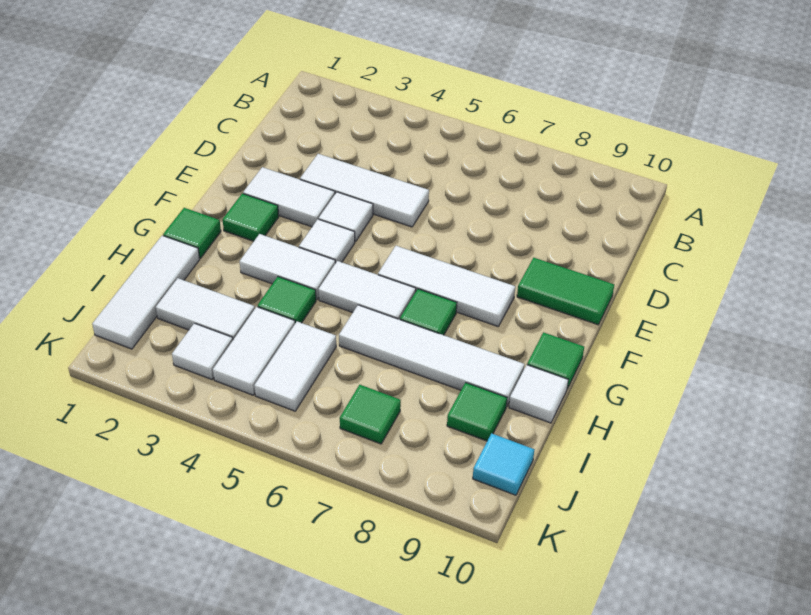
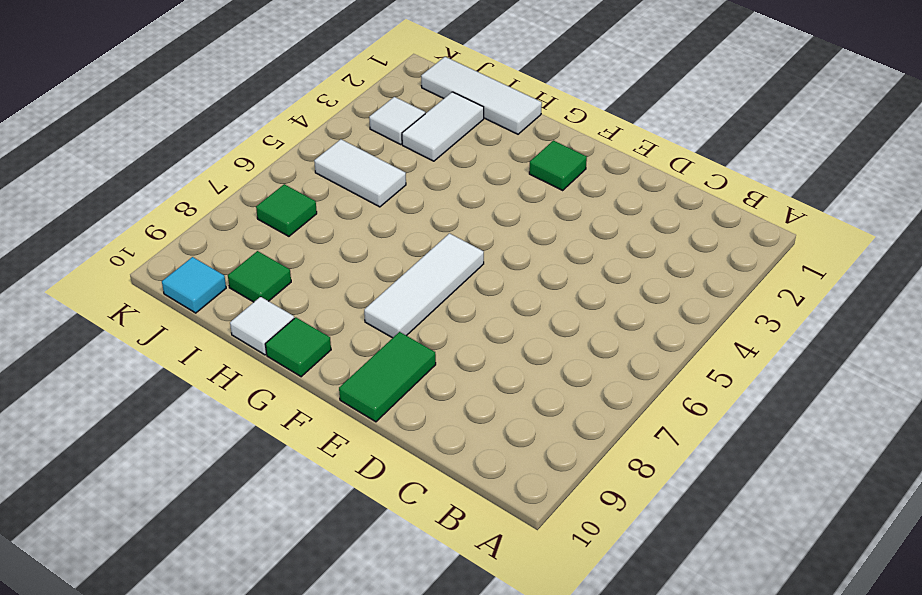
none -> white tile D3:D5 level 1
none -> white tile E2:E3 level 1
none -> white tile E4 level 1

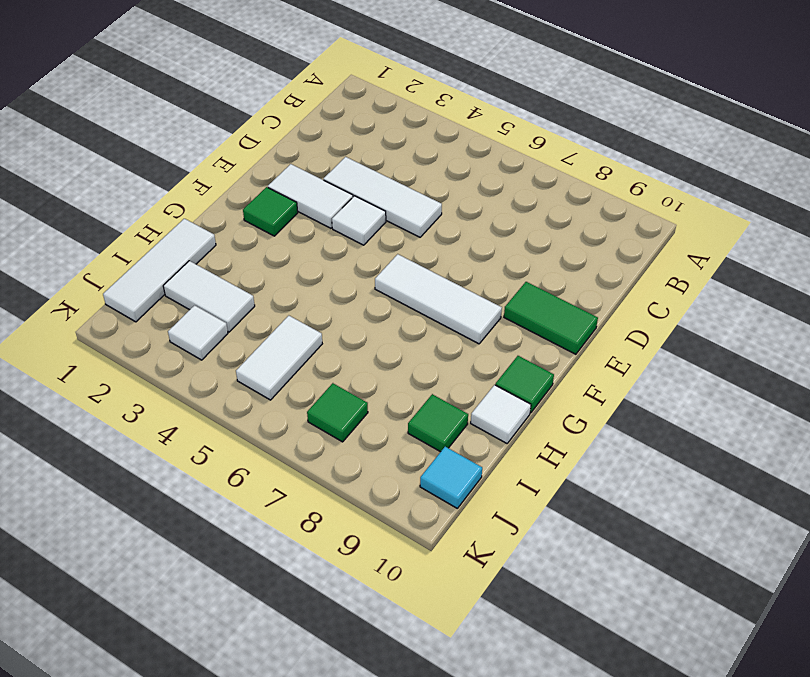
none -> white tile F4 level 1
none -> green tile G1 level 1
none -> white tile G3:G4 level 1

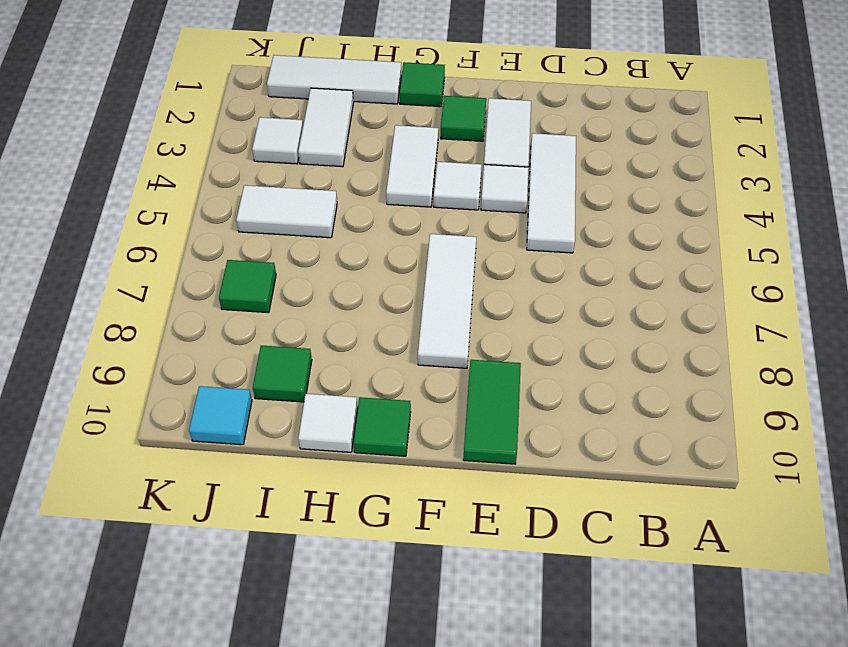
none -> white tile G5:G6 level 1
none -> green tile G7 level 1
none -> green tile H4 level 1

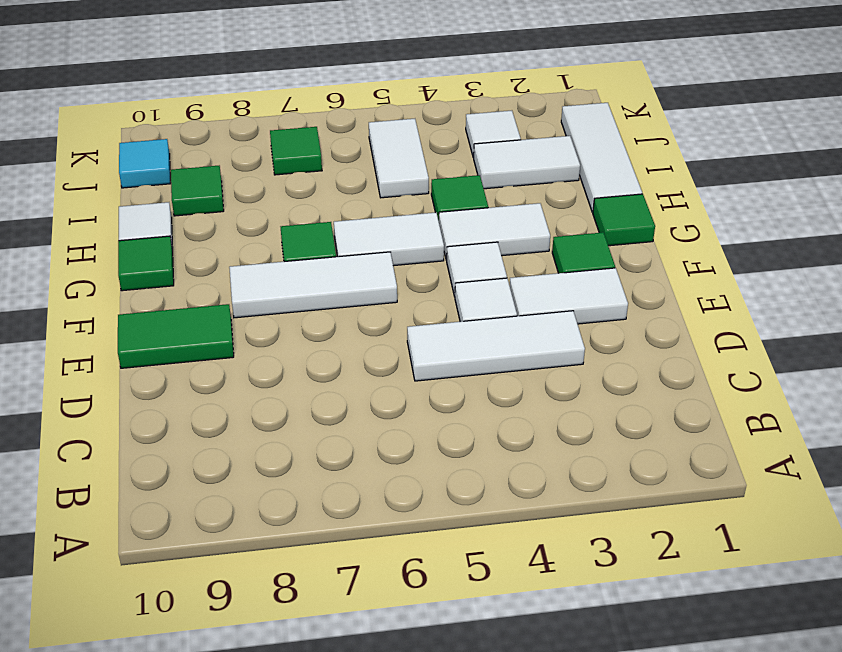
none -> white tile H6:H9 level 1
none -> white tile I4:J4 level 1

